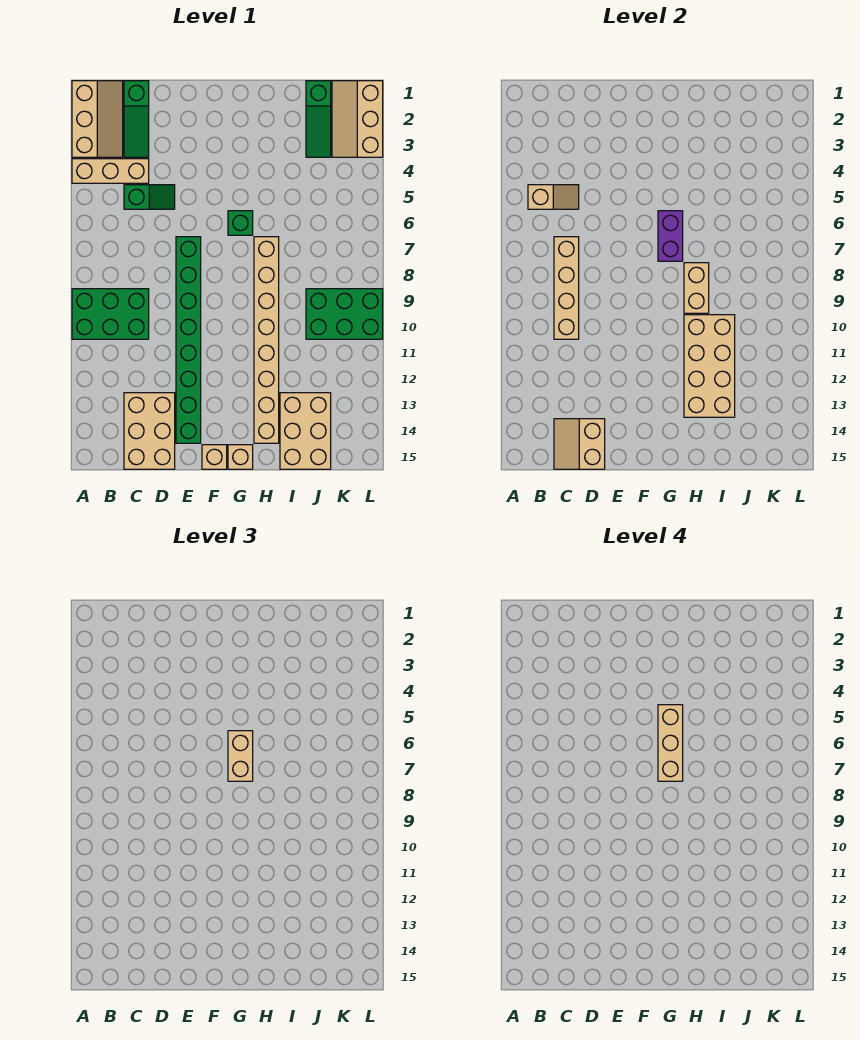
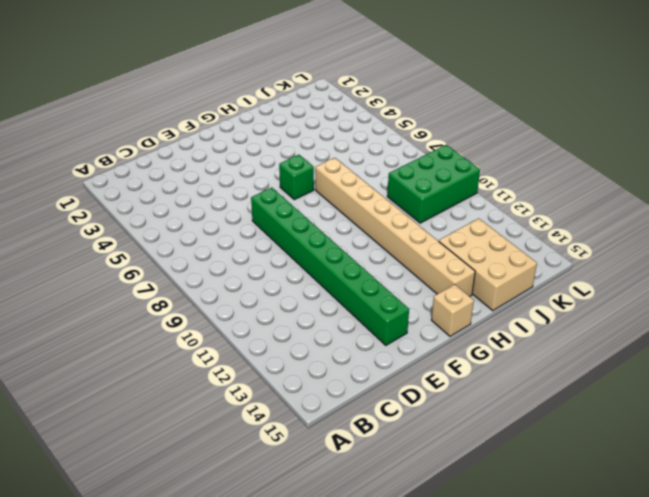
none -> tan slope A1:B3 level 1 top A
none -> tan brick A4:C4 level 1
none -> green brick A9:C10 level 1

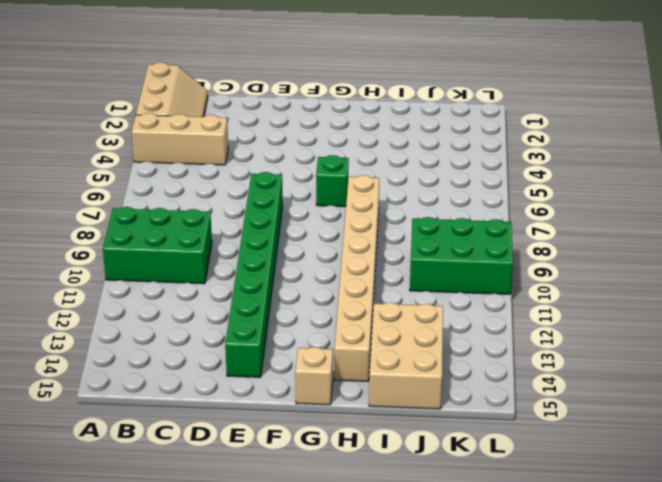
none -> green slope C1:C3 level 1 top 1
none -> green slope C5:D5 level 1 top C
none -> tan brick C13:D15 level 1

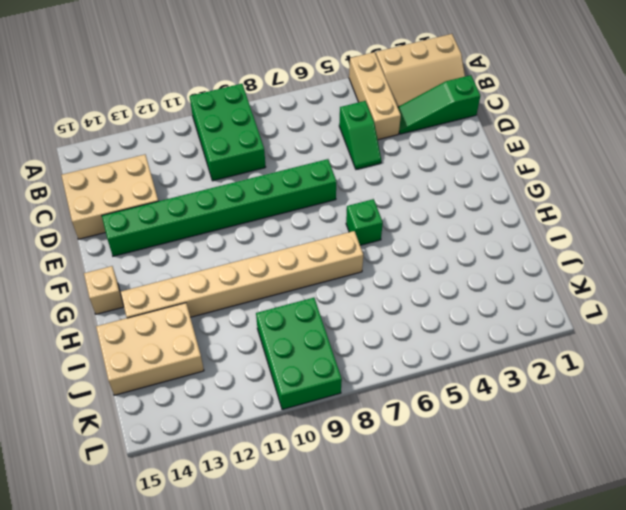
none -> tan brick F15 level 1
none -> green slope J1:J3 level 1 top 1
none -> tan slope K1:L3 level 1 top L

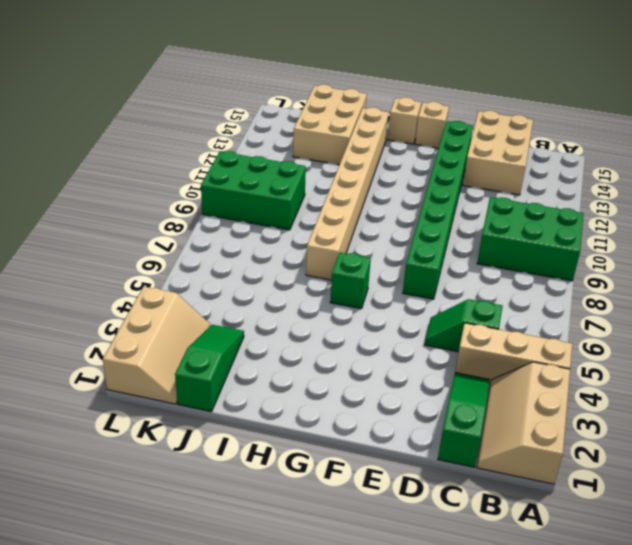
none -> tan slope B5:C5 level 2 top B
none -> tan brick C7:C10 level 2
none -> tan slope C14:D15 level 2 top D

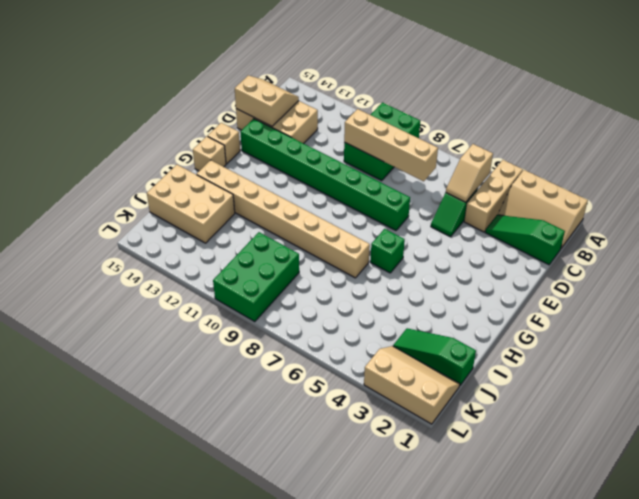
none -> purple brick G6:G7 level 2
none -> tan brick H8:H9 level 2
none -> tan brick H10:I13 level 2

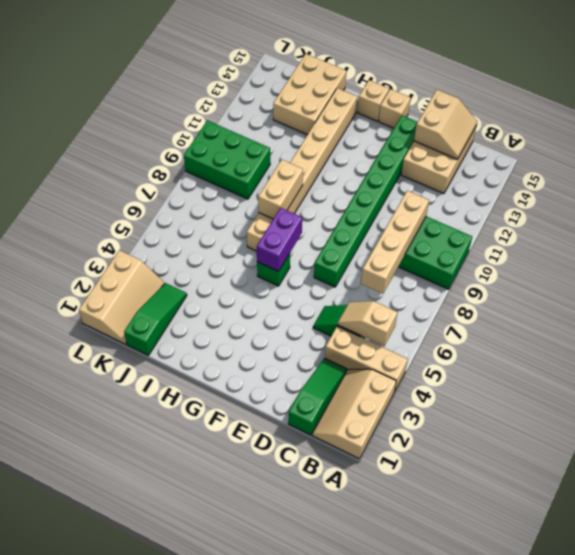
none -> tan brick H10:I13 level 2
none -> tan brick G6:G7 level 3
none -> tan brick G5:G7 level 4

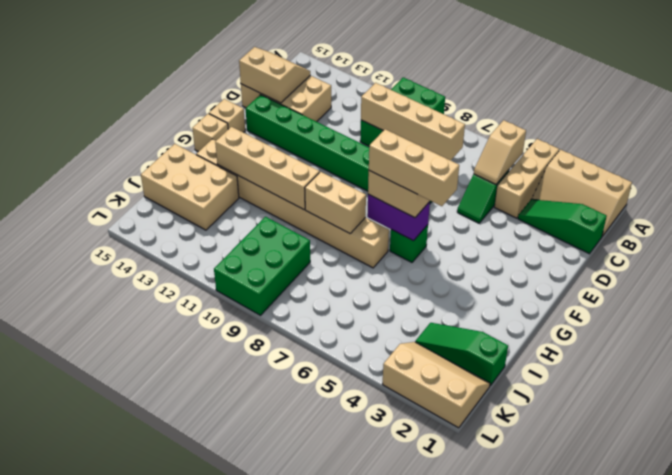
tan brick H10:H13 level 2 -> tan brick H10:I13 level 2

